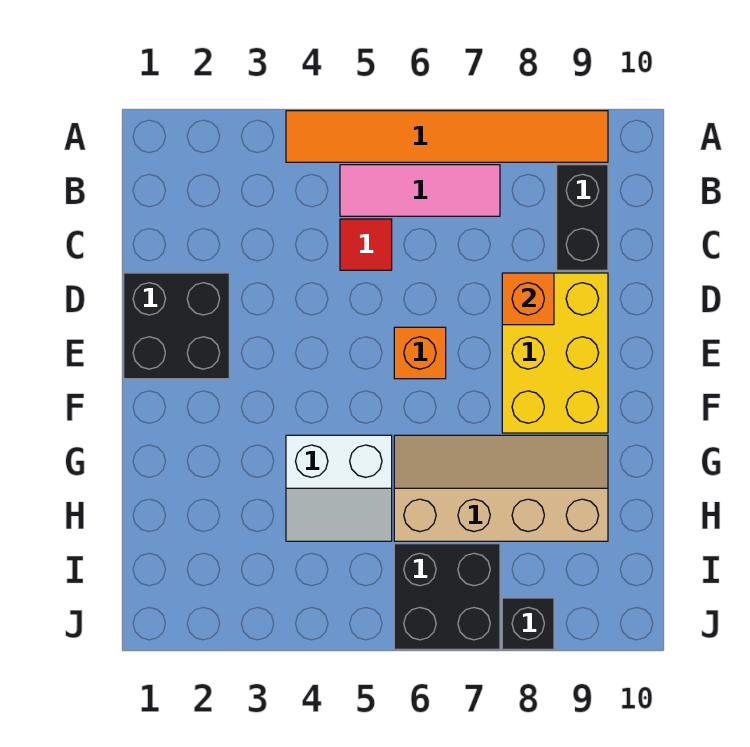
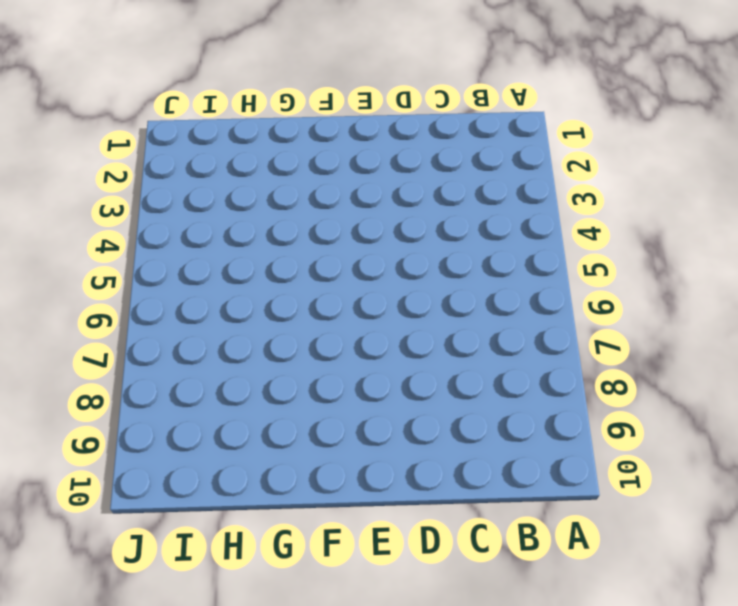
none -> orange tile A4:A9 level 1
none -> pink tile B5:B7 level 1
none -> black brick B9:C9 level 1

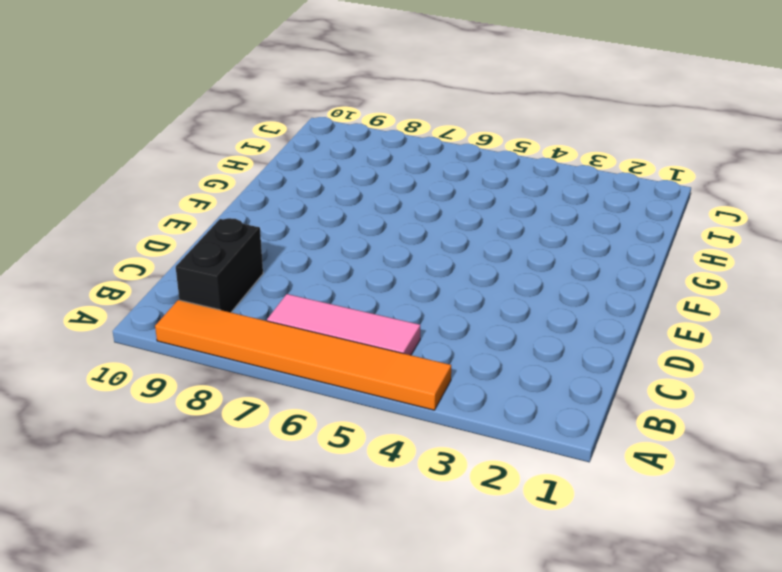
none -> red tile C5 level 1
none -> black brick D1:E2 level 1
none -> yellow brick D8:F9 level 1

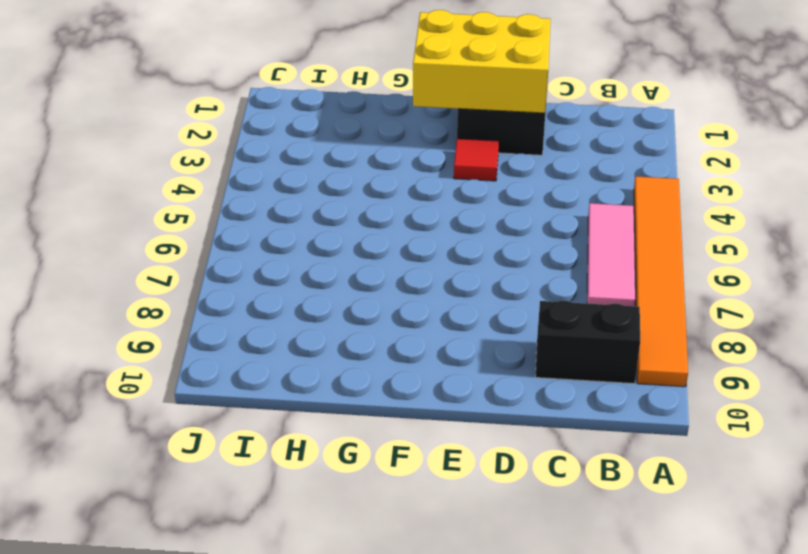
yellow brick D1:F2 level 2 -> yellow brick D8:F9 level 1
red tile E3 level 1 -> red tile C5 level 1
none -> orange brick E6 level 1
none -> white slope G4:H5 level 1 top G
none -> tan slope G6:H9 level 1 top H

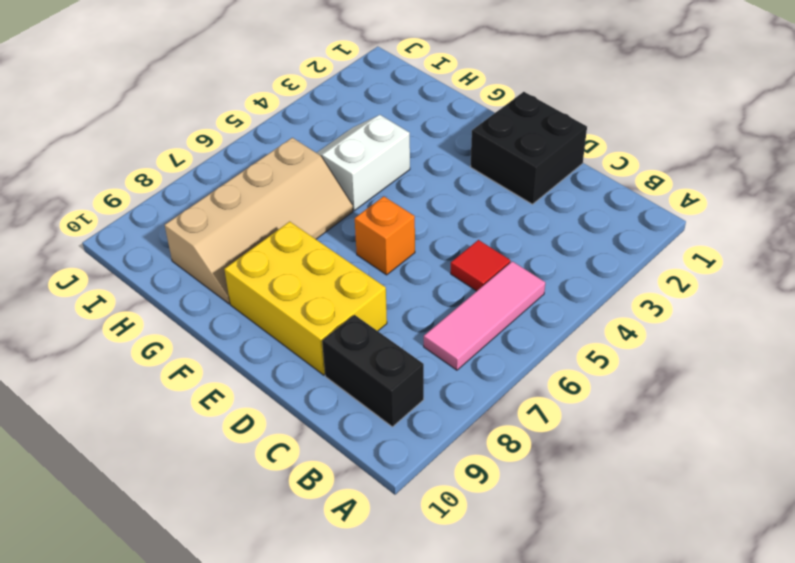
none -> orange tile A4:A9 level 1
none -> black brick I6:J7 level 1
none -> black brick J8 level 1

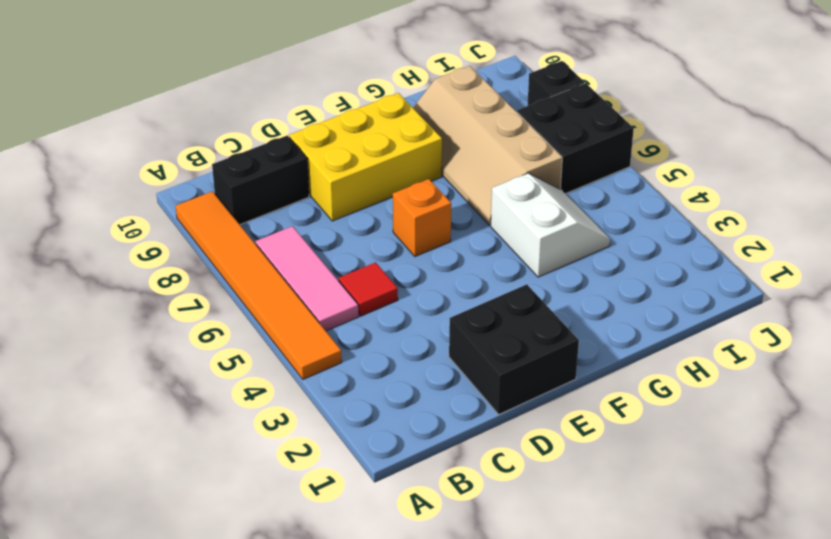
none -> orange brick D8 level 2

